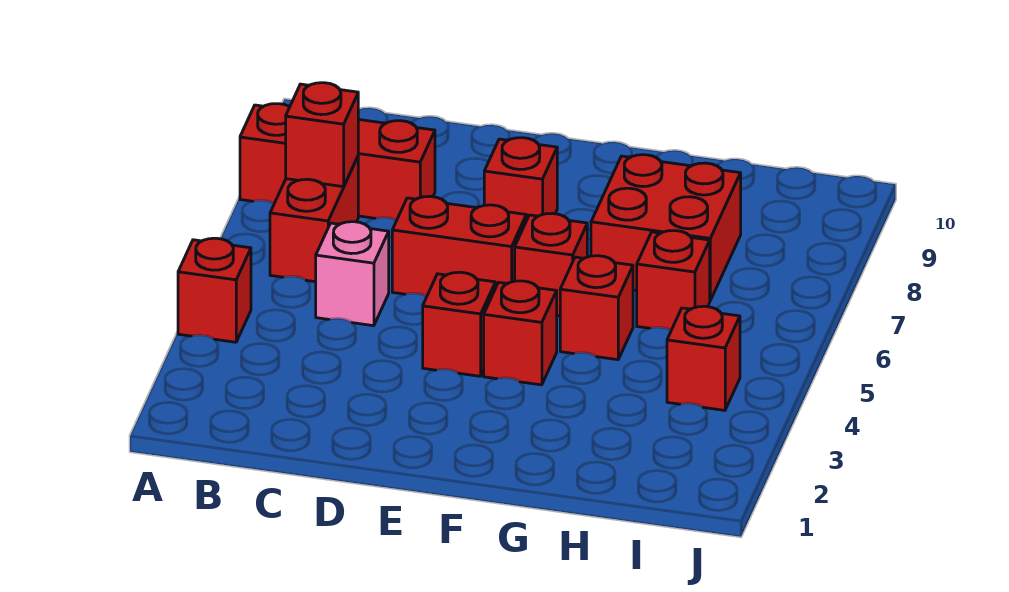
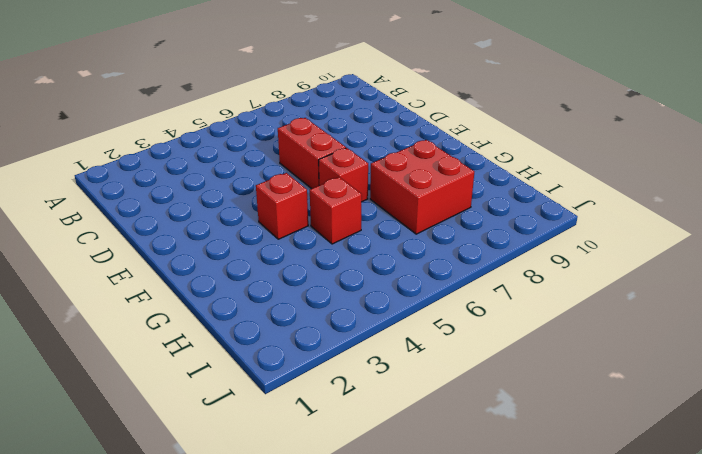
none -> red brick A4 level 1
none -> red brick A8:C8 level 1
none -> red brick B6:B7 level 1

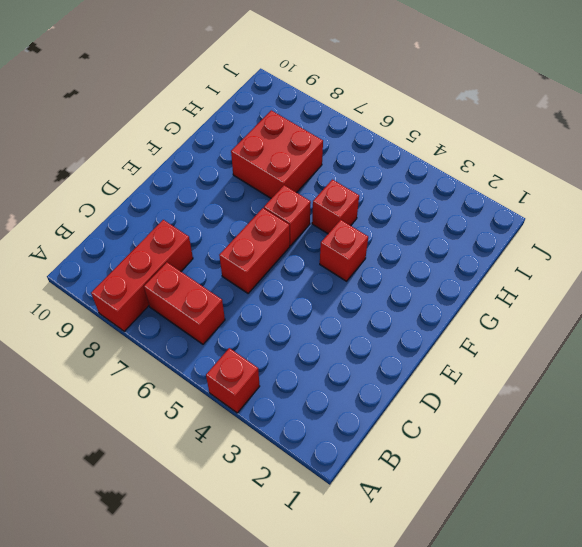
none -> pink brick C5 level 1
none -> red brick E4 level 1
none -> red brick E8 level 1

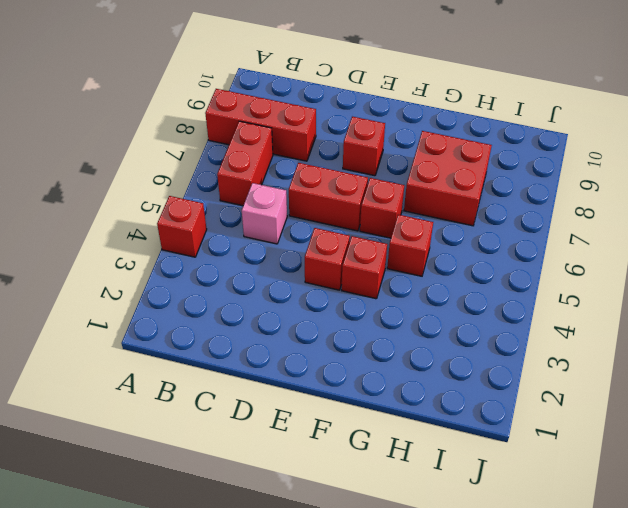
none -> red brick H6 level 1
none -> red brick I4 level 1
none -> red brick B7 level 2

